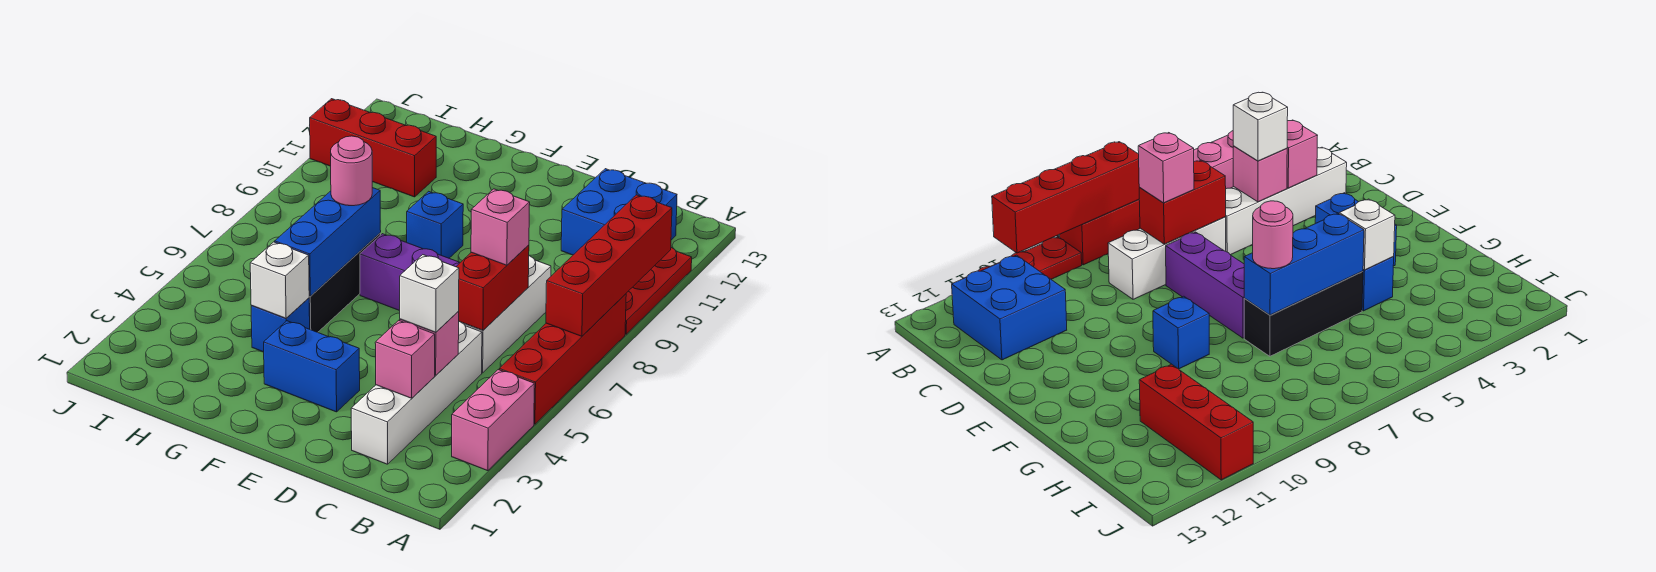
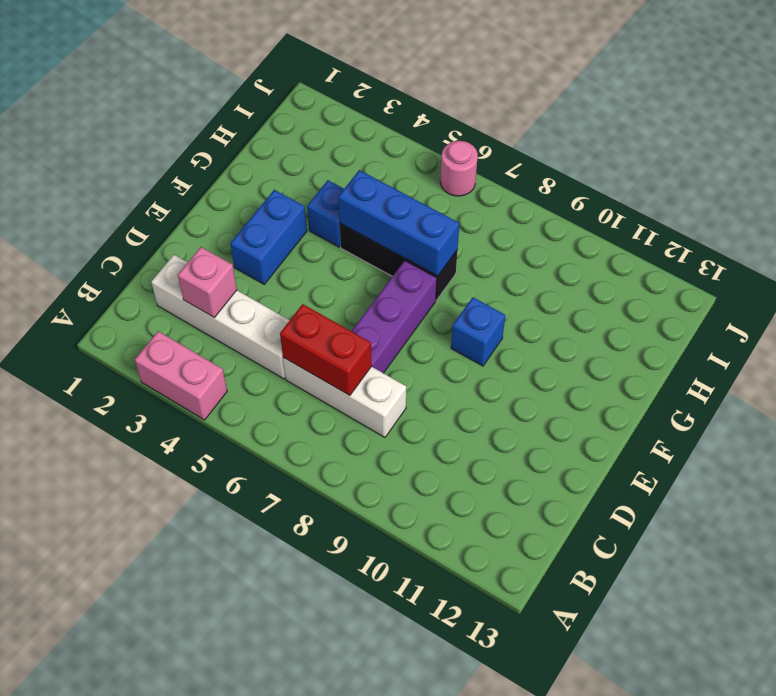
pink round brick J6 level 1 -> pink round brick G7 level 3
none -> red brick A5:A8 level 1
none -> red plate A9:A11 level 1
none -> blue brick B11:C12 level 1

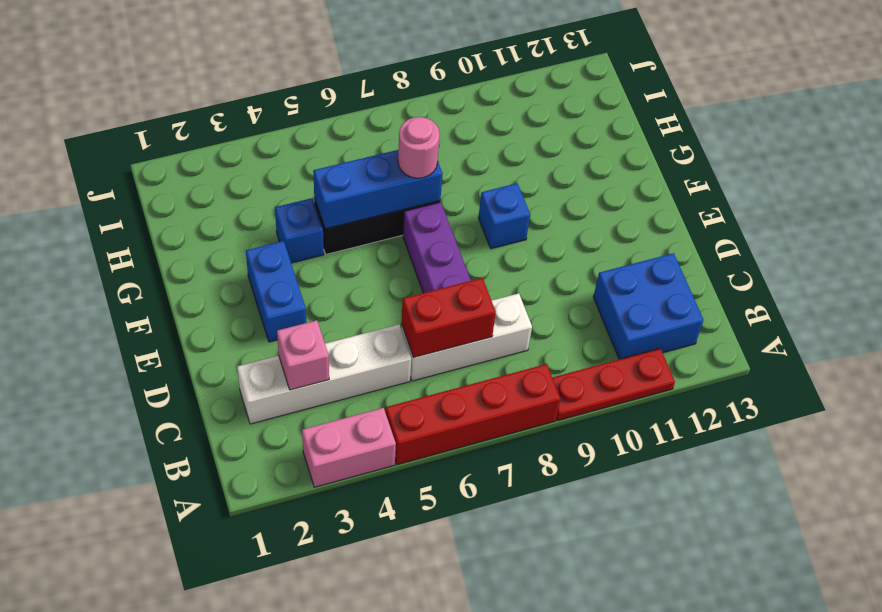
none -> red brick H11:J11 level 1
none -> red brick A7:A10 level 2
none -> pink brick C4 level 2

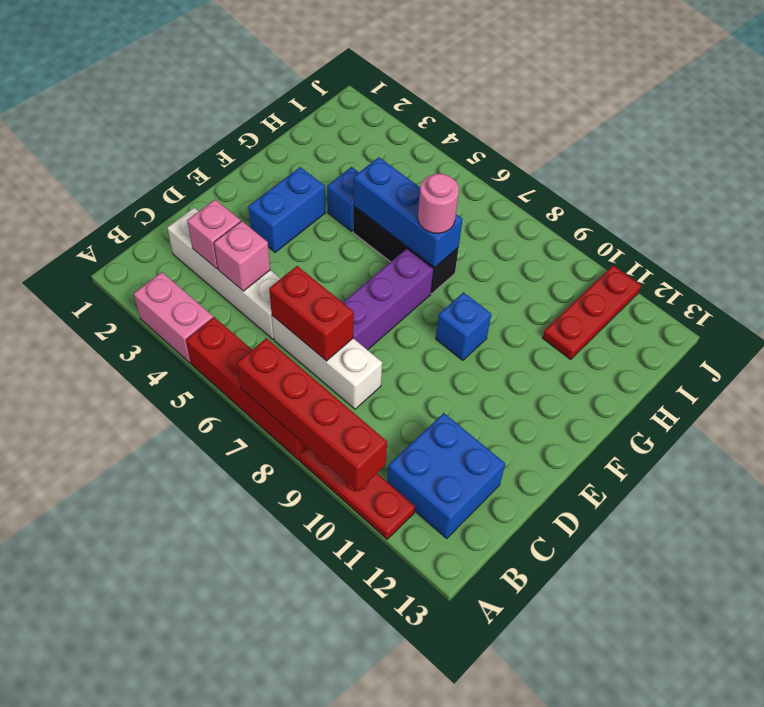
red plate H11:J11 level 1 -> red brick H11:J11 level 1
none -> white brick G4 level 2
none -> white brick C4 level 3
none -> pink brick C7 level 3

